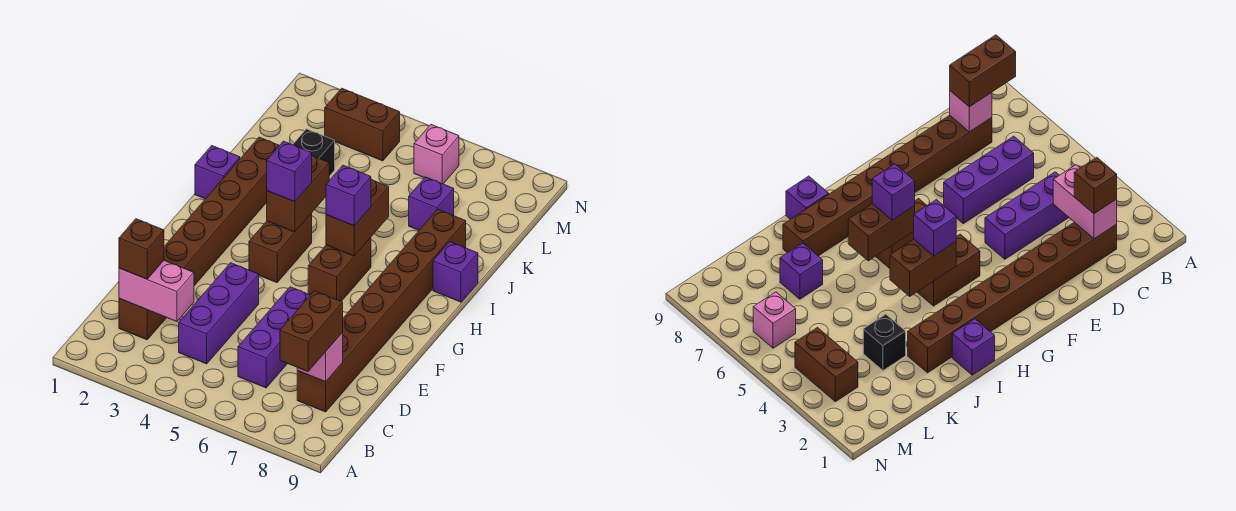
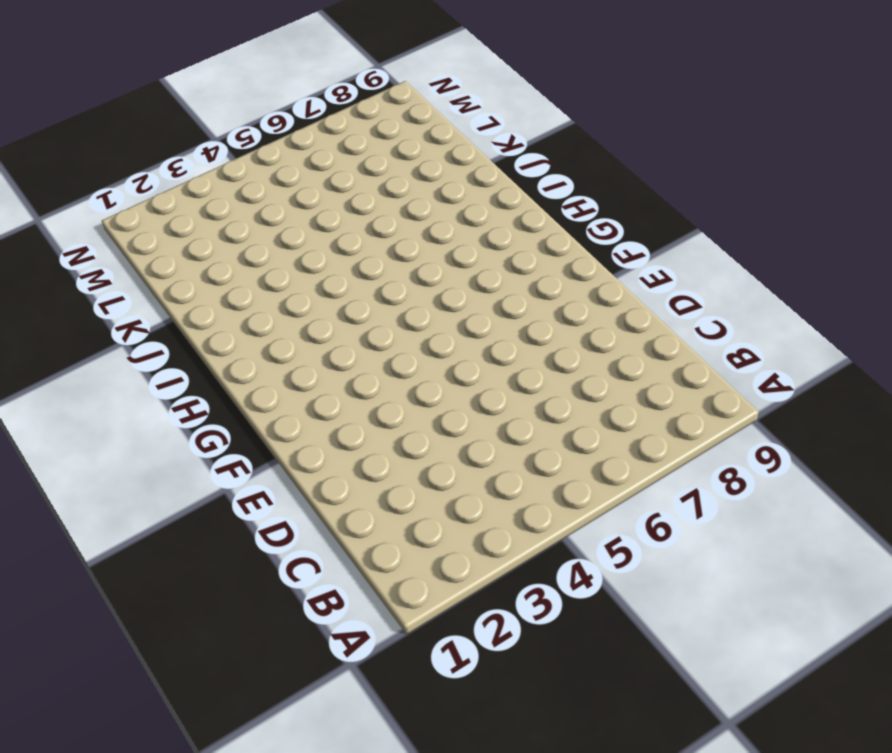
none -> brown brick C2:J2 level 1
none -> purple brick C4:E4 level 1
none -> purple brick C6:E6 level 1

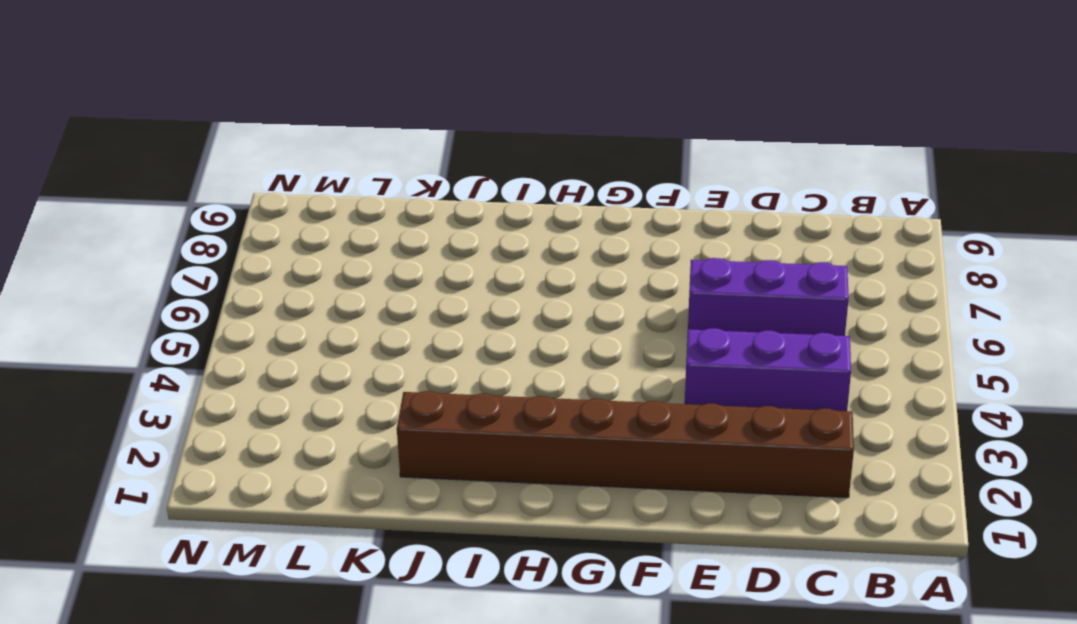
none -> brown brick C8:J8 level 1
none -> brown brick G4:H4 level 1
none -> brown brick G6:H6 level 1

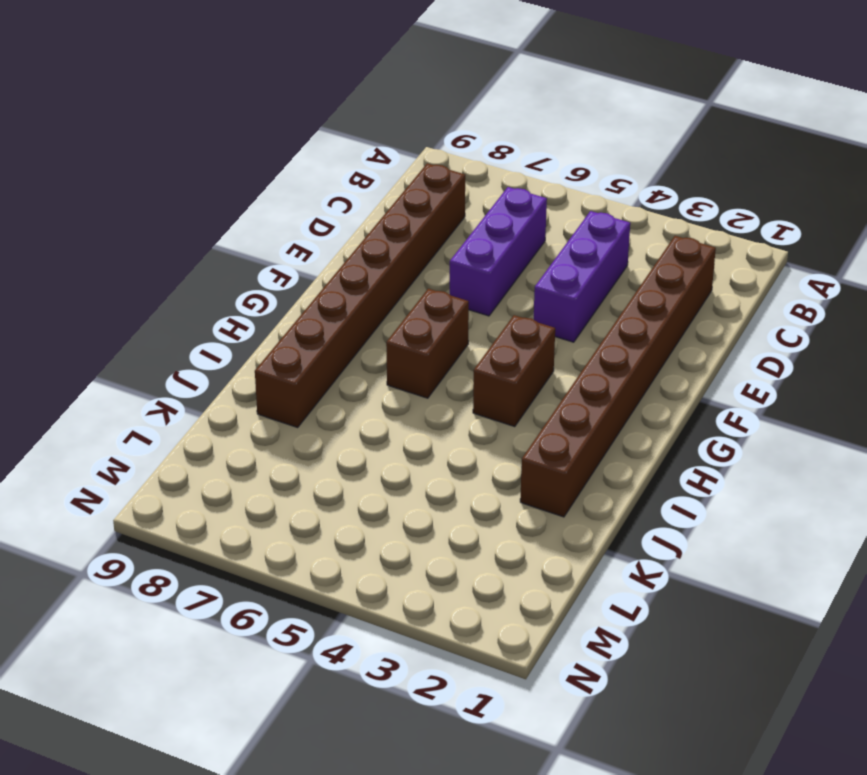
none -> purple brick I1 level 1
none -> purple brick I9 level 1
none -> black brick K3 level 1

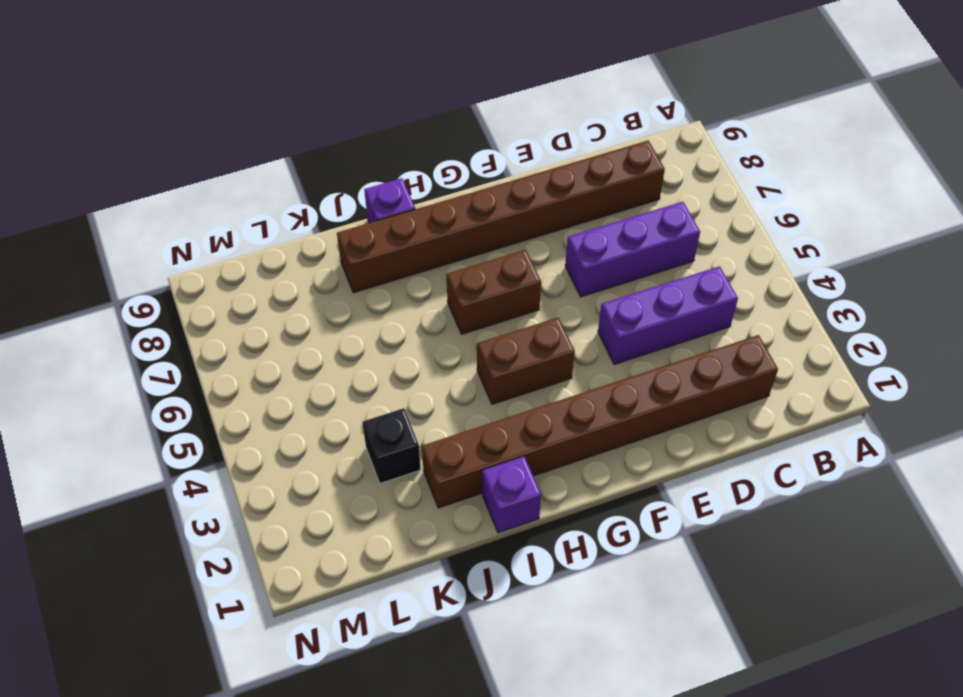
none -> purple brick K7 level 1
none -> brown brick M3:M4 level 1
none -> pink brick M6 level 1

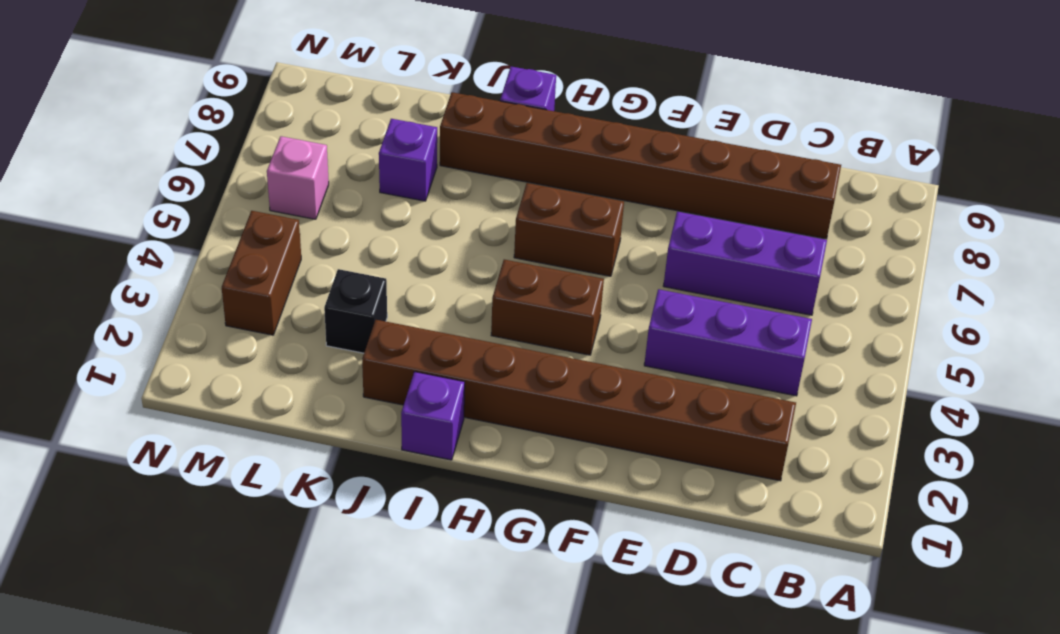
none -> pink brick C2:C3 level 2
none -> pink brick C8 level 2
none -> brown brick H4:I4 level 2

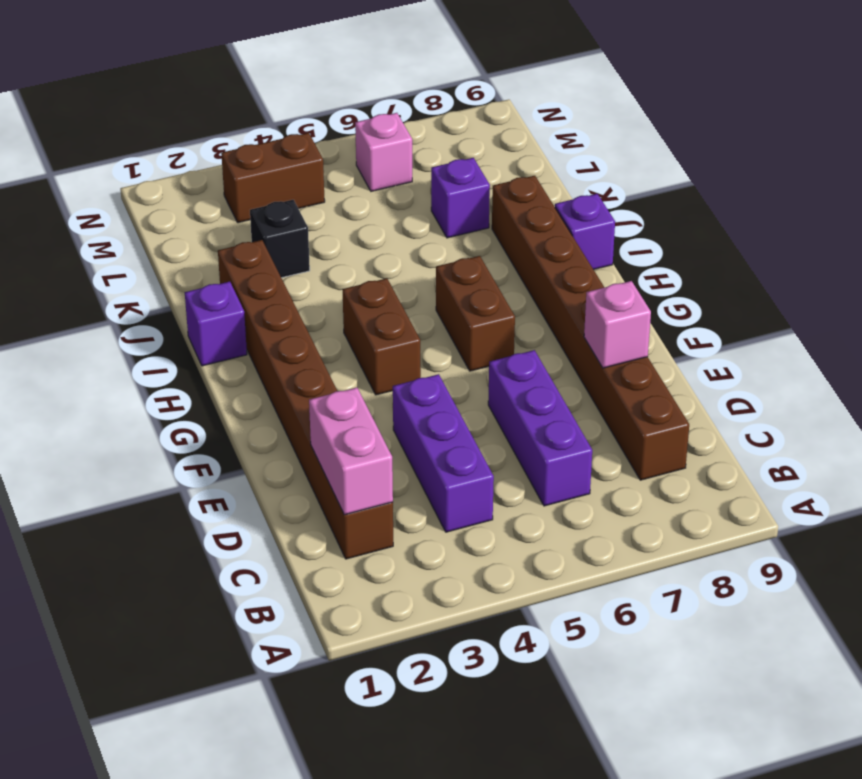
pink brick C2:D2 level 2 -> pink brick C2:C3 level 2
pink brick E8 level 2 -> pink brick C8 level 2
none -> brown brick H4:I4 level 2
none -> brown brick H6:I6 level 2
none -> brown brick B8:C8 level 3

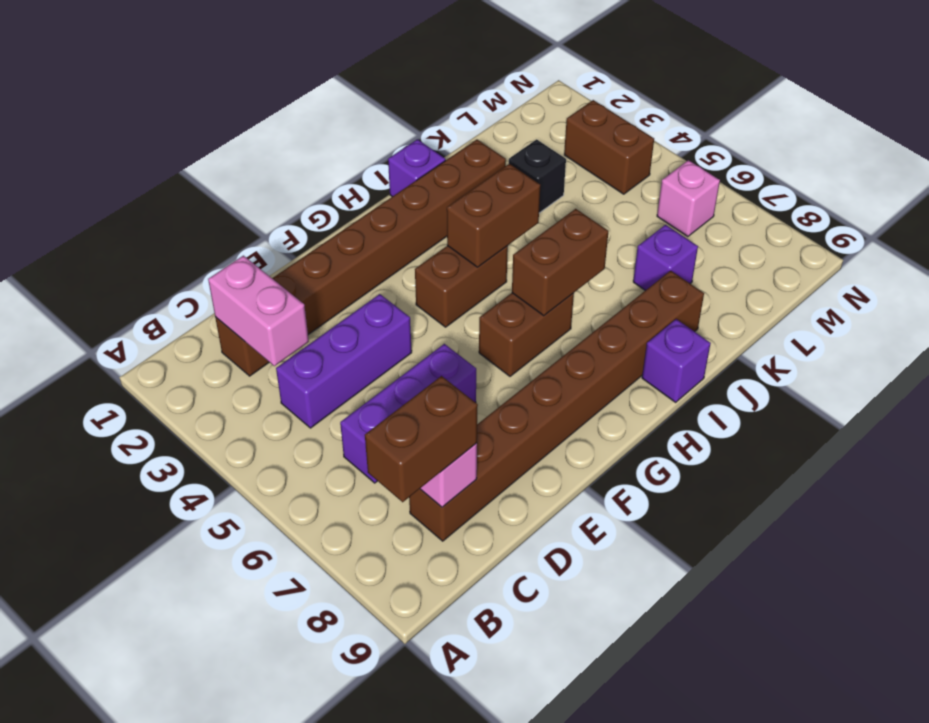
none -> brown brick C2 level 3
none -> purple brick H4 level 3
none -> purple brick H6 level 3

